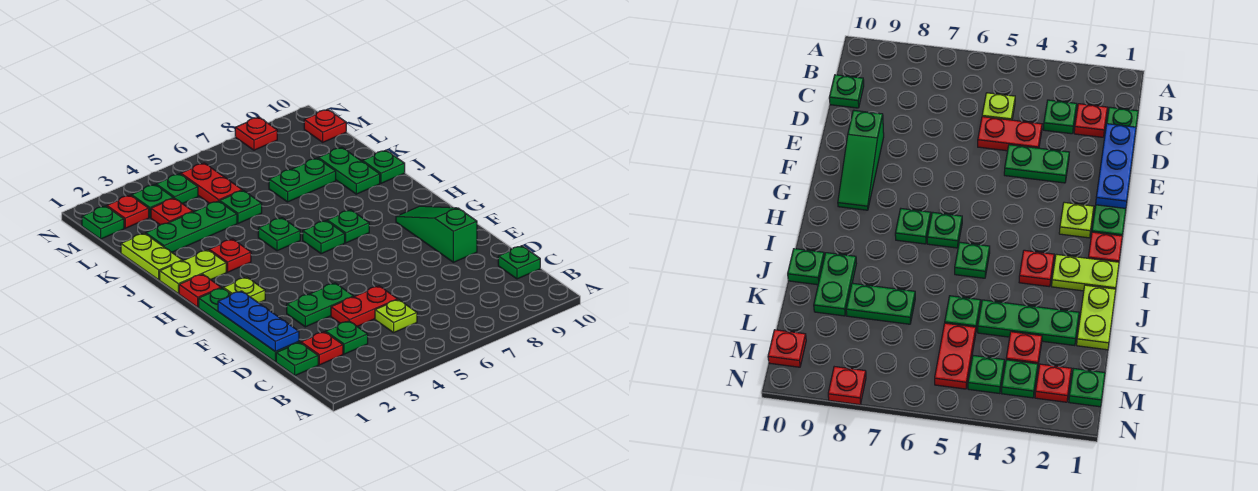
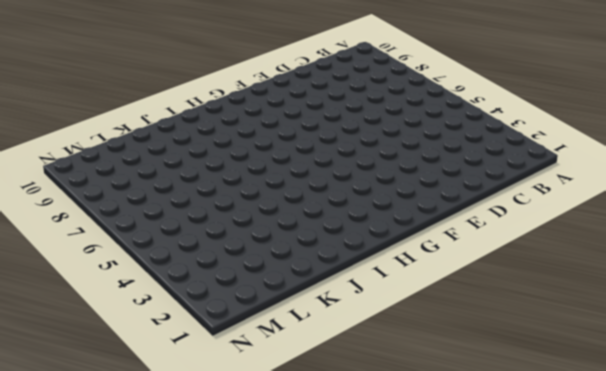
none -> green plate C1 level 1
none -> red plate C2 level 1
none -> green plate C3 level 1
none -> lime plate C5 level 1

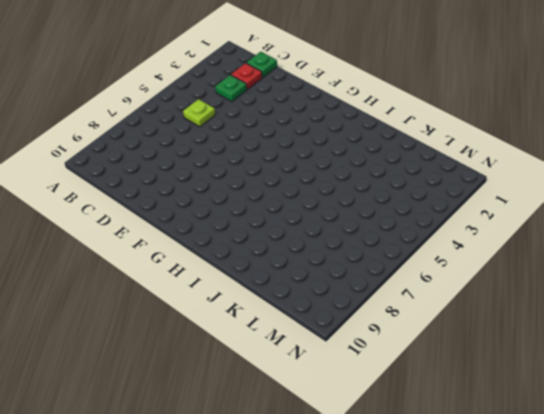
none -> green plate C10 level 1
none -> green plate D1:G1 level 1
none -> red plate D4:D5 level 1
none -> green plate E3:E4 level 1

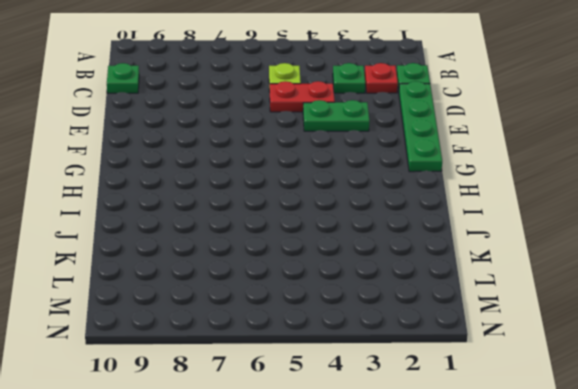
none -> green slope E9:G9 level 1 top E
none -> lime plate G2 level 1
none -> red plate H1 level 1
none -> green plate H6 level 1

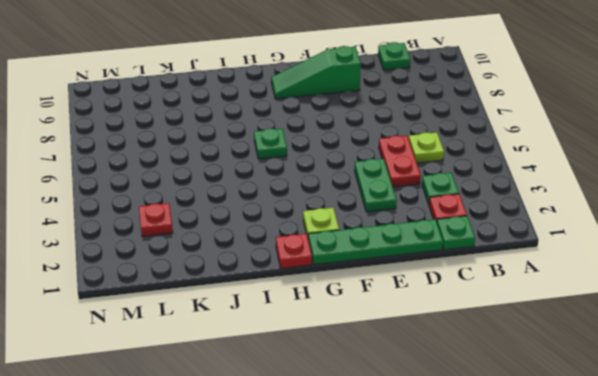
none -> green plate H7 level 1
none -> lime plate I1:I2 level 1
none -> red plate I3 level 1
none -> green plate I5 level 1

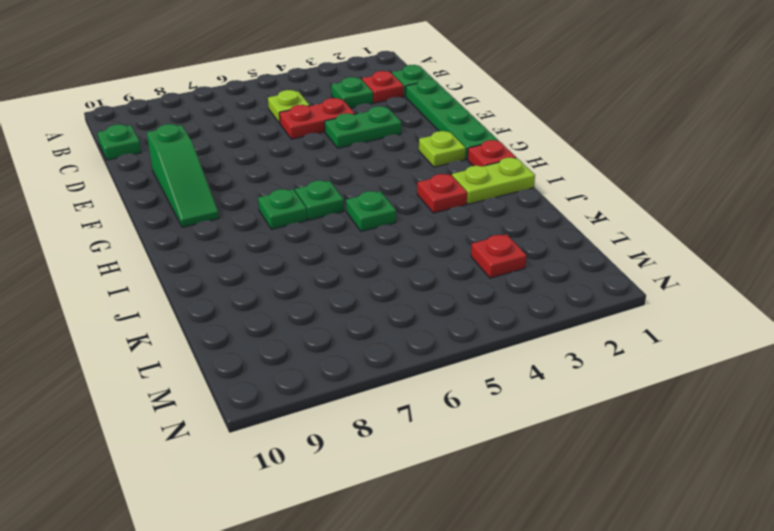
none -> lime plate J1:K1 level 1
none -> green plate J9:K9 level 1
none -> green plate J10 level 1
none -> green plate K2:K4 level 1

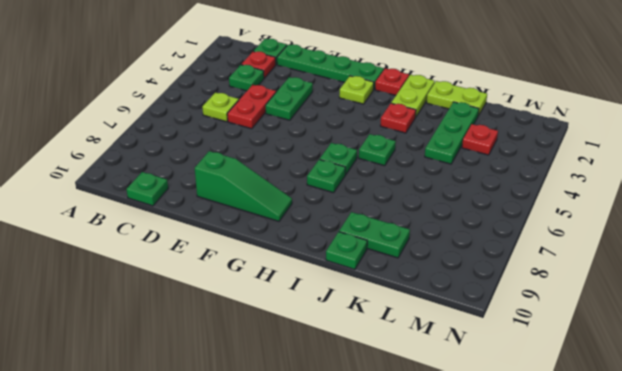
none -> green plate K5 level 1
none -> green plate K7:K8 level 1
none -> red plate L5:M5 level 1
none -> green plate M1 level 1

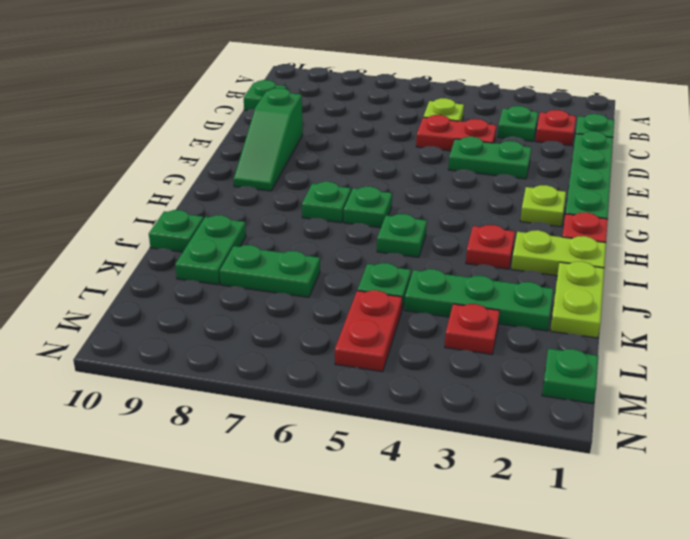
none -> red plate M2 level 1
none -> green plate M3 level 1
none -> green plate M4 level 1
none -> red plate M10 level 1

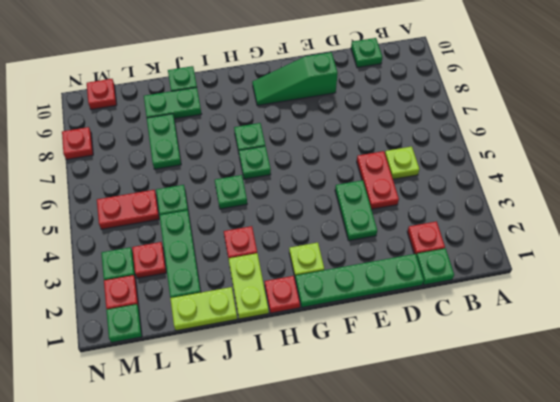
none -> green plate C3 level 1
none -> green plate M4 level 1
none -> blue plate D1:F1 level 2

